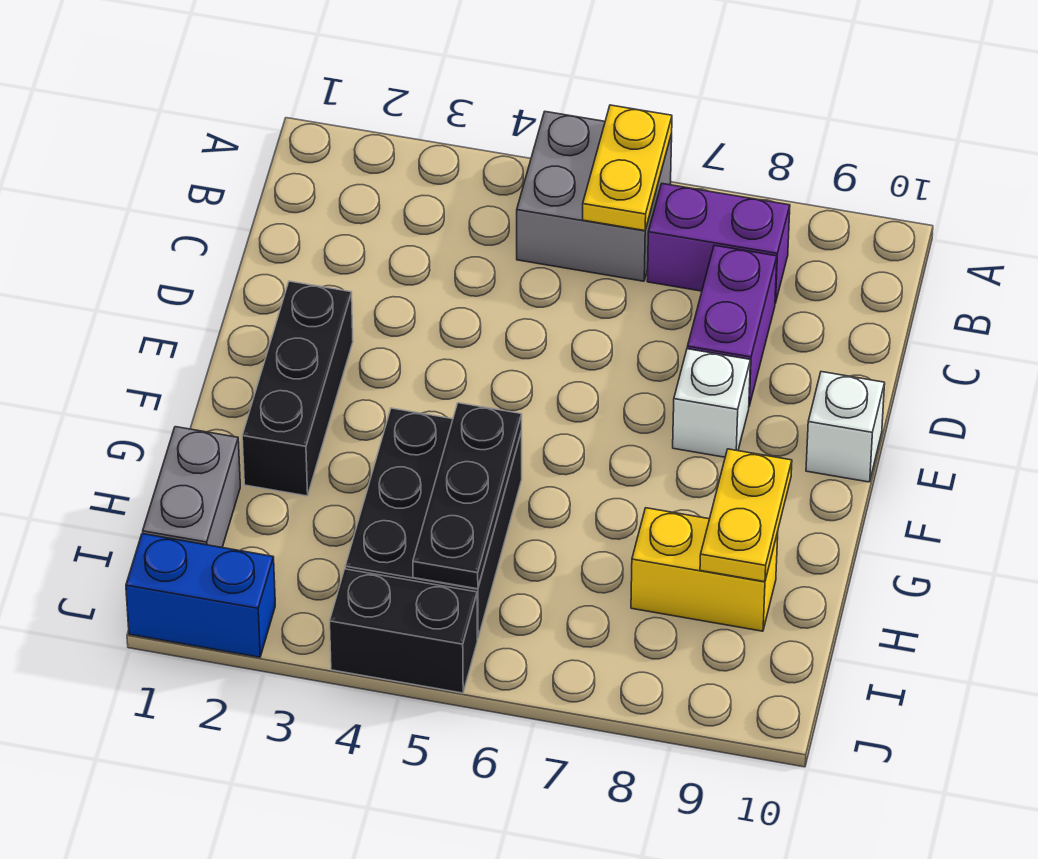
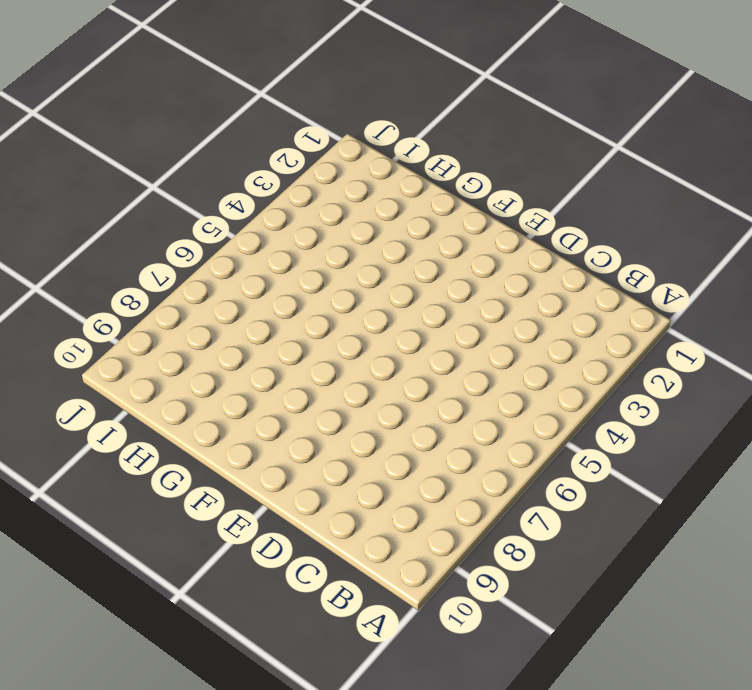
none -> grey brick A5:B6 level 1
none -> purple brick B7:B8 level 1
none -> purple brick C8:D8 level 1

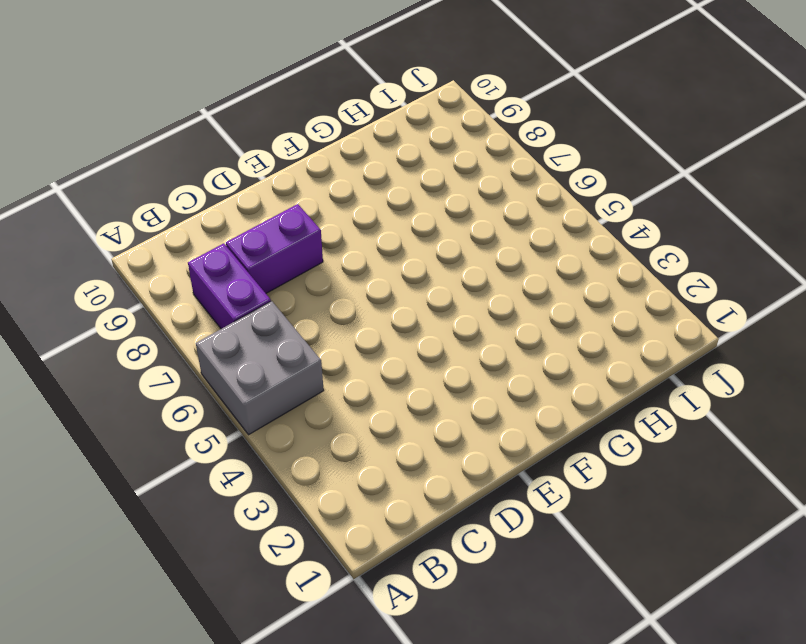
none -> black brick E2:G2 level 1
none -> white brick E8 level 1
none -> white brick E10 level 1

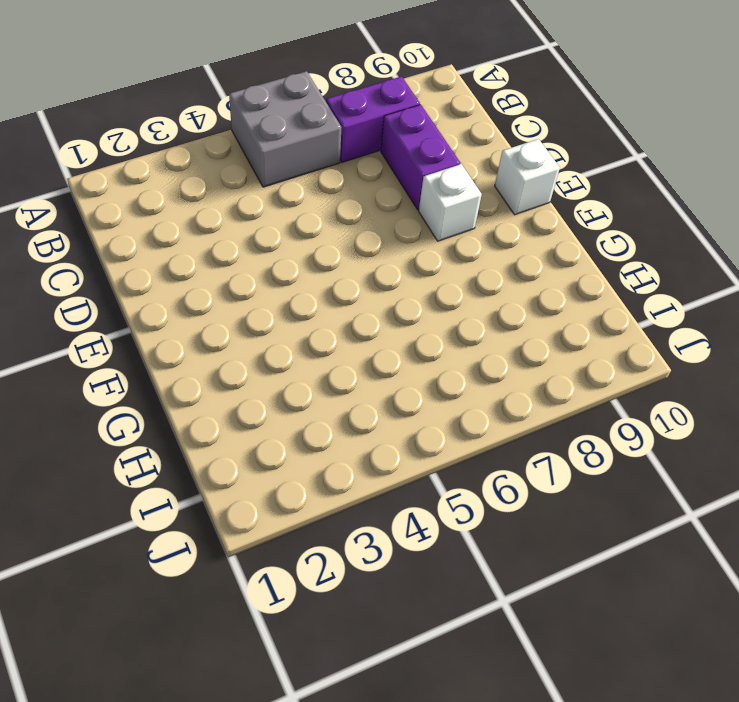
none -> black brick E2:G2 level 1
none -> black brick G4:I5 level 1
none -> grey brick H1:I1 level 1

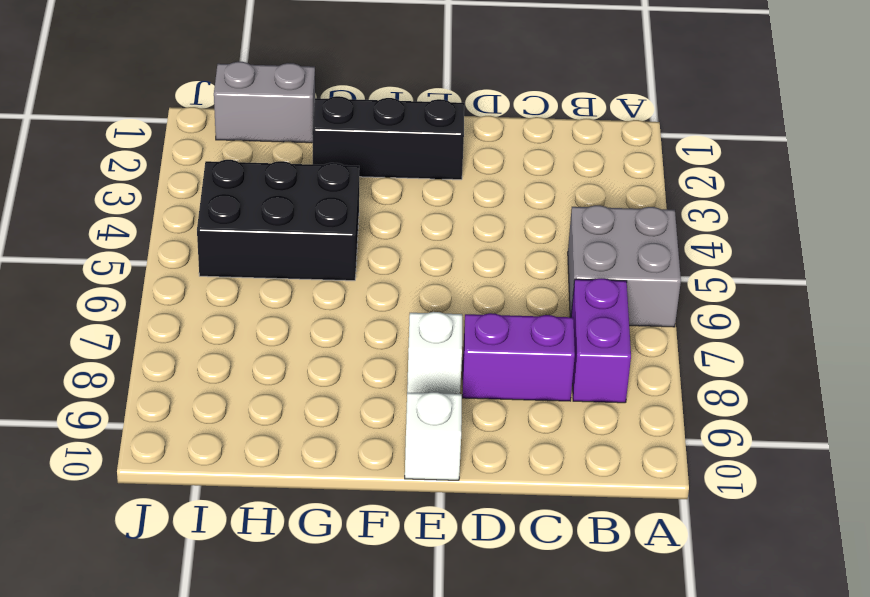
none -> yellow brick H8:H9 level 1
none -> blue brick J1:J2 level 1
none -> black brick J4:J5 level 1

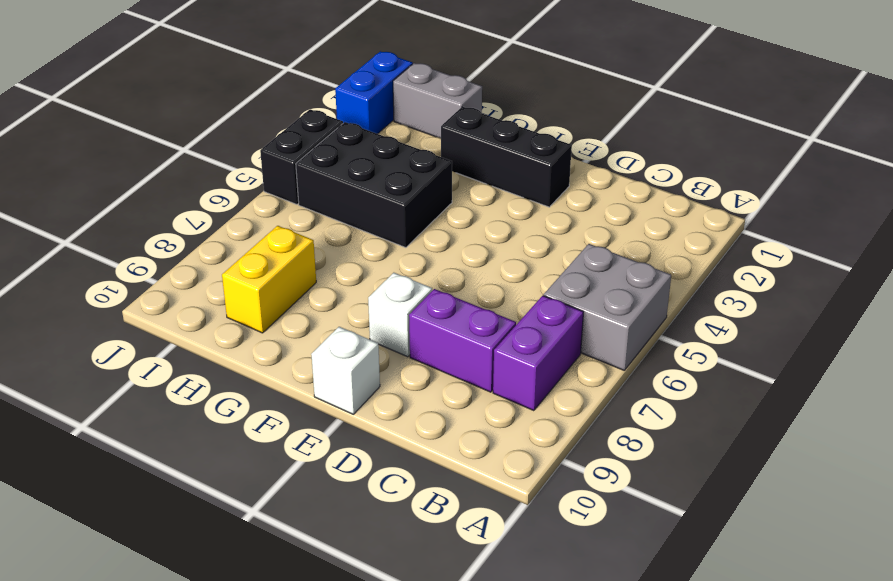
none -> yellow plate A6:B6 level 2
none -> black plate G5:I5 level 2
none -> yellow plate G9:H9 level 2

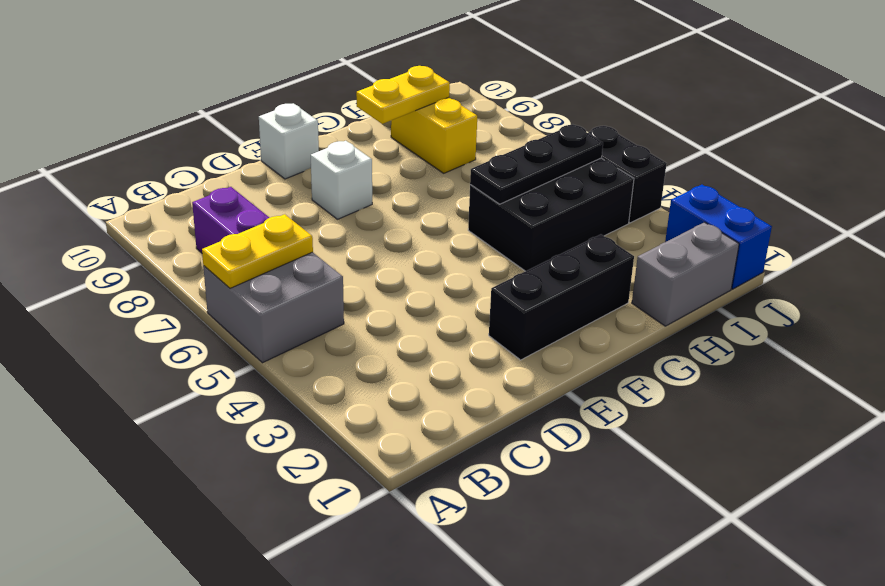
none -> purple brick C8:D8 level 1

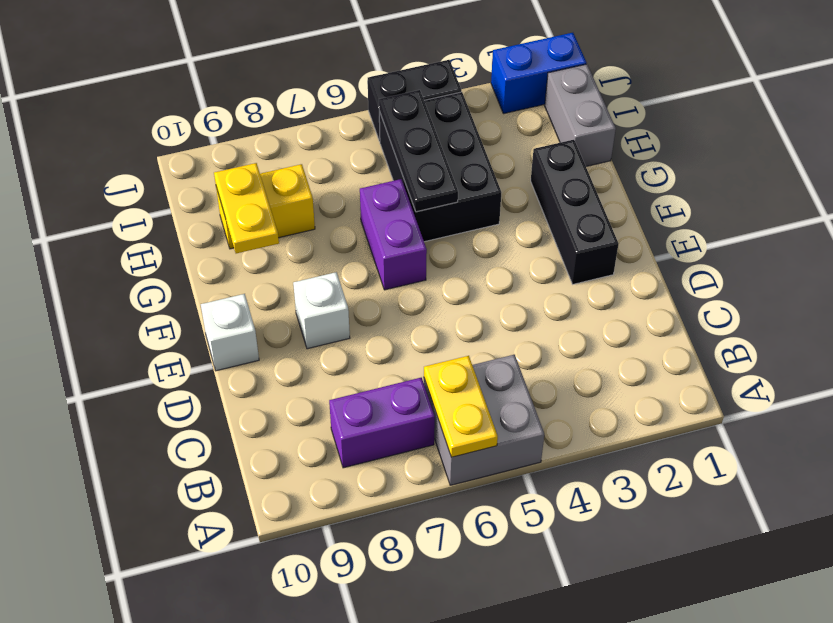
purple brick F6:G6 level 1 -> purple brick C8:D8 level 1

